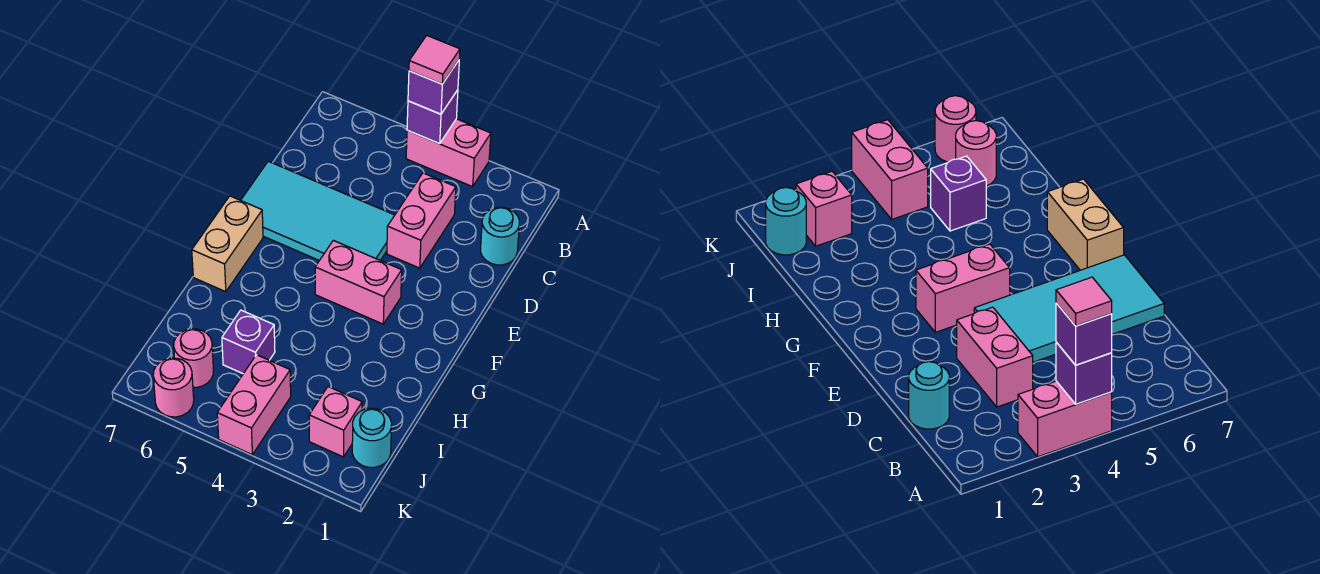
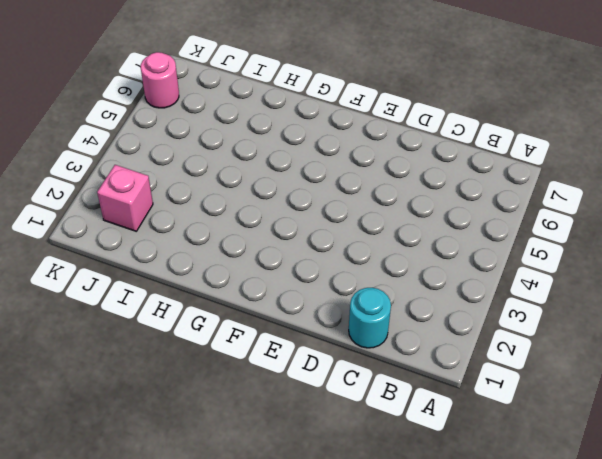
none -> pink brick A3:A4 level 1
none -> pink brick C3:D3 level 1
none -> cyan tile D4:E7 level 1

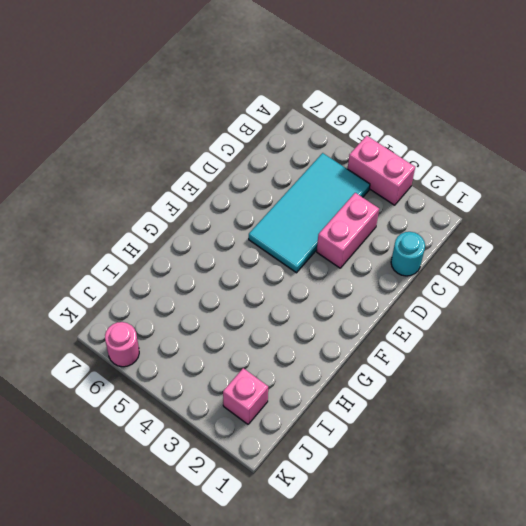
cyan tile B4:E5 level 1 -> cyan tile D4:E7 level 1
none -> pink brick F3:F4 level 1
none -> tan brick F7:G7 level 1
none -> purple brick I5 level 1

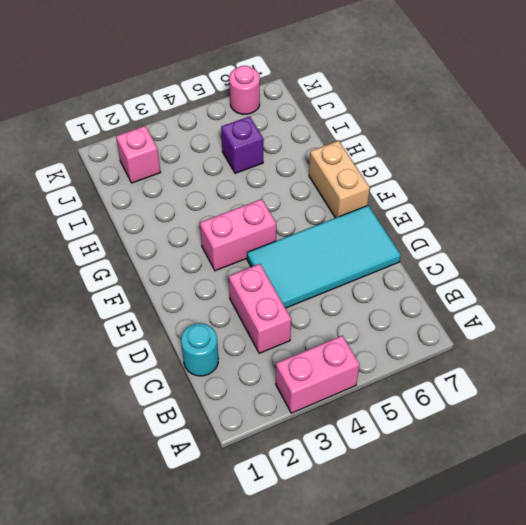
none -> cyan round brick J1 level 1
none -> pink brick J4:K4 level 1
none -> pink round brick J6 level 1

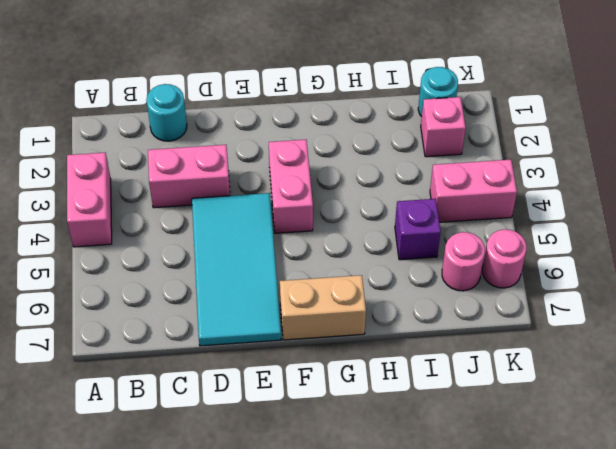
none -> purple brick A4 level 2
none -> purple brick A4 level 3
none -> pink tile A4 level 4

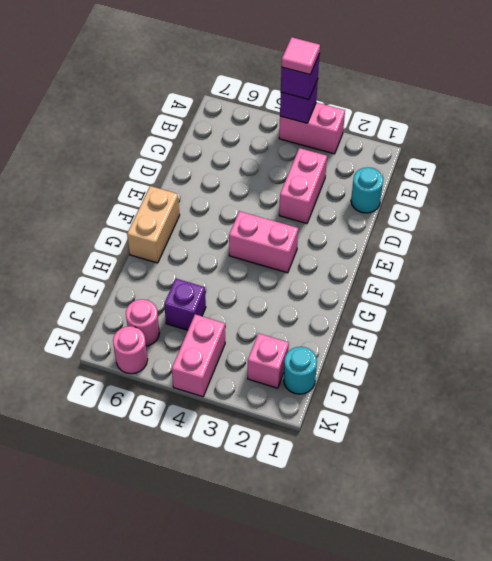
none -> cyan tile D4:E7 level 1

